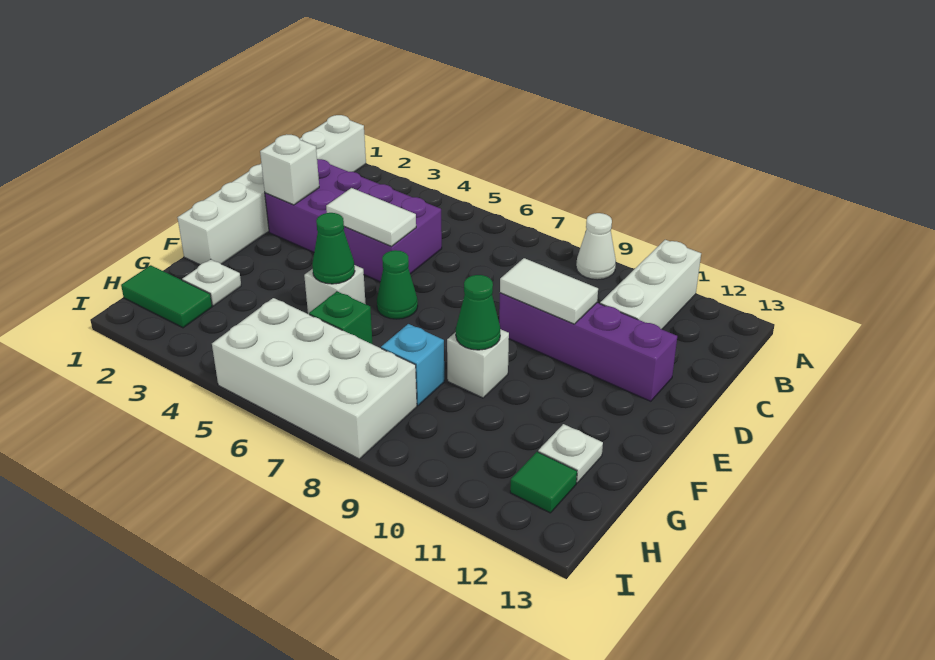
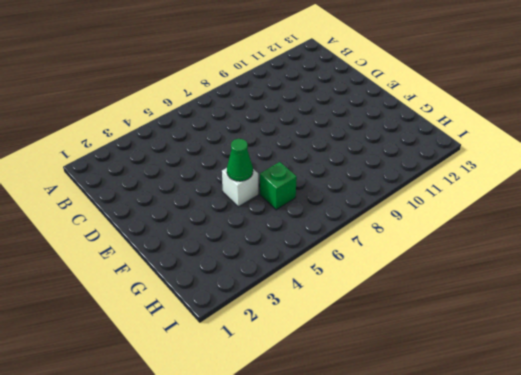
none -> white brick A1:F1 level 1
none -> white cone A9 level 1
none -> white brick A11:C11 level 1

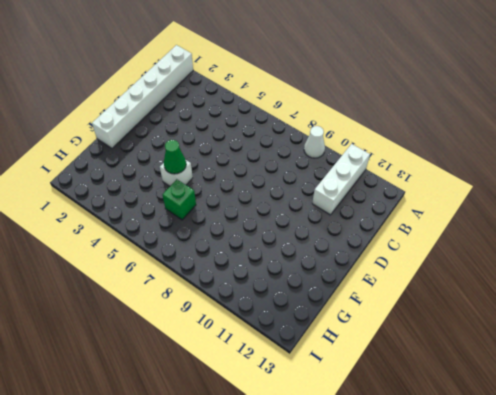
none -> purple brick C2:D5 level 1
none -> purple brick D9:D12 level 1
none -> green cone E6 level 1

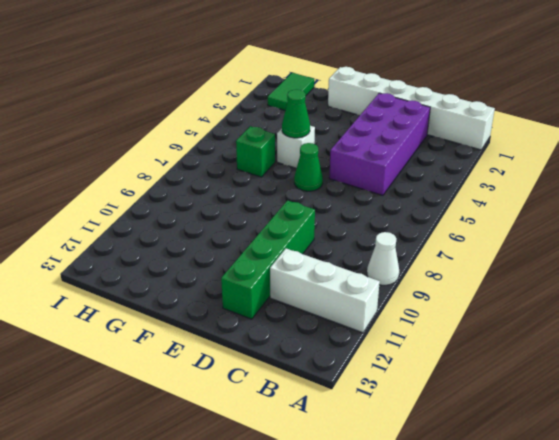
green brick D9:D12 level 1 -> purple brick D9:D12 level 1
none -> white brick F9 level 1
none -> white plate G2 level 1
none -> cyan brick G8 level 1

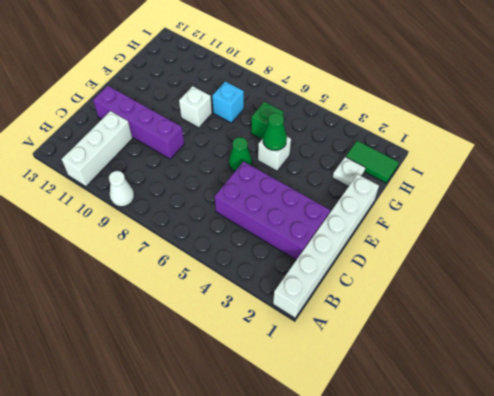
none -> white plate G12 level 1
none -> white brick H5:I8 level 1
none -> green tile H12 level 1

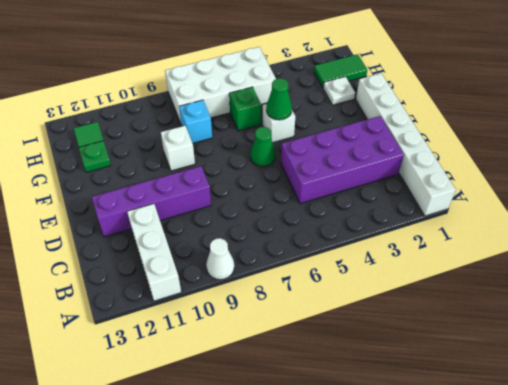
green plate G12 level 1 -> white plate G12 level 1
none -> white brick D2 level 2
none -> white tile D4:D5 level 2
none -> white tile D9:D10 level 2

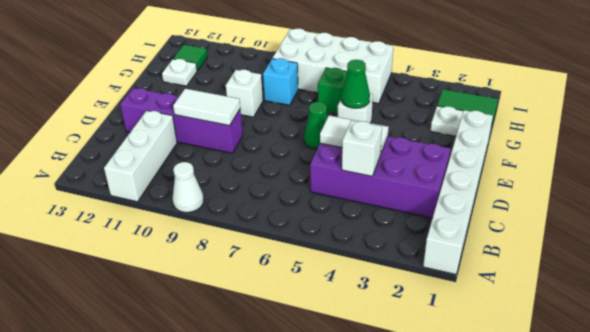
white brick C4 level 2 -> white brick D2 level 2
none -> green cone F9 level 2

